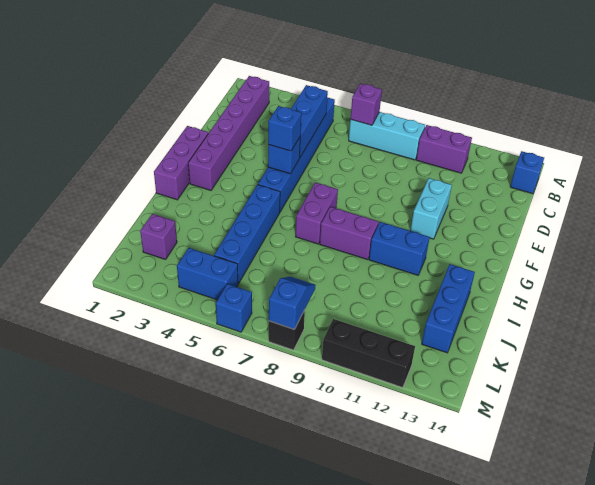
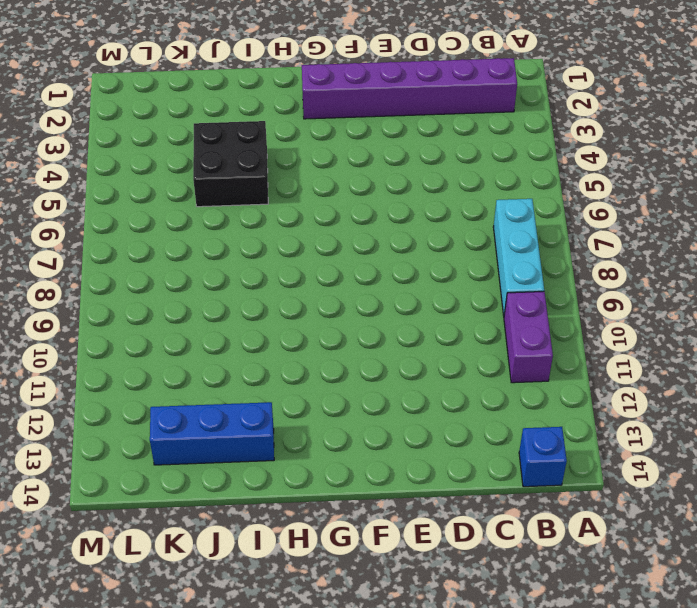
black brick I4:J5 level 1 -> blue brick H5:K5 level 1
none -> blue brick B5:G5 level 1
none -> cyan brick E11:F11 level 1
none -> purple brick F1:H1 level 1

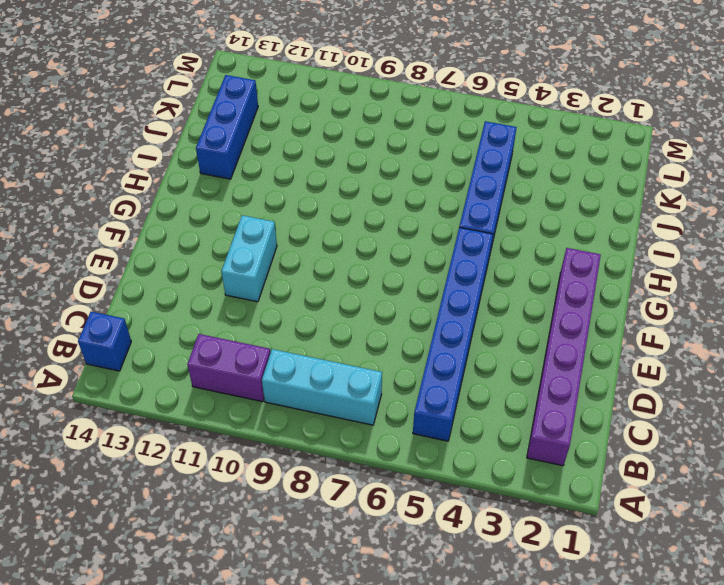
none -> purple brick F1:H1 level 1
none -> purple brick G7:H7 level 1
none -> purple brick H8:H9 level 1

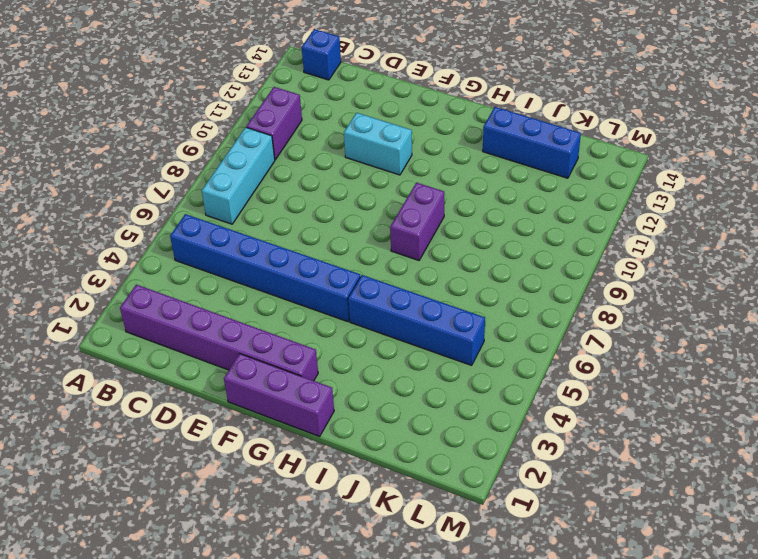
none -> purple brick G7:H7 level 1
none -> blue brick H10:H11 level 1
none -> purple brick K2 level 1

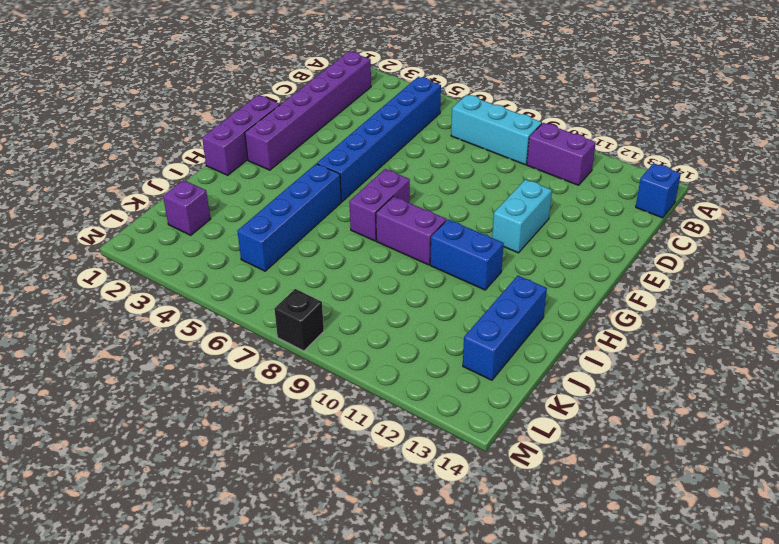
none -> blue brick L4:L5 level 1
none -> blue brick M6 level 1
none -> black brick M10:M12 level 1

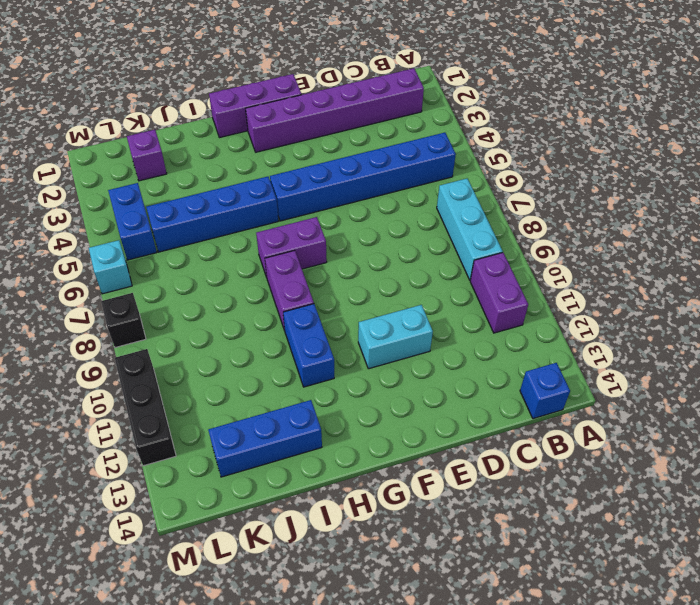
cyan brick M6 level 1 -> blue brick M6 level 1
none -> purple brick B7 level 2
none -> blue brick C5:E5 level 2
none -> blue brick F5 level 2

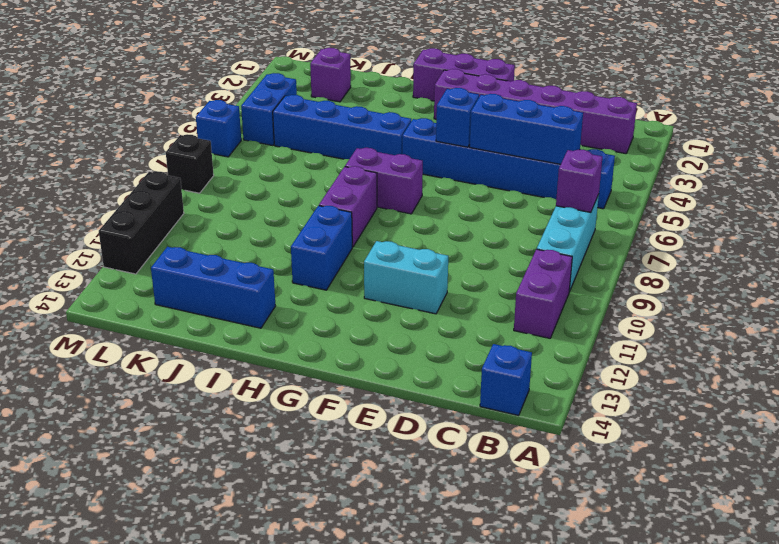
none -> blue slope L8:M8 level 2 top M
none -> blue brick F5 level 3

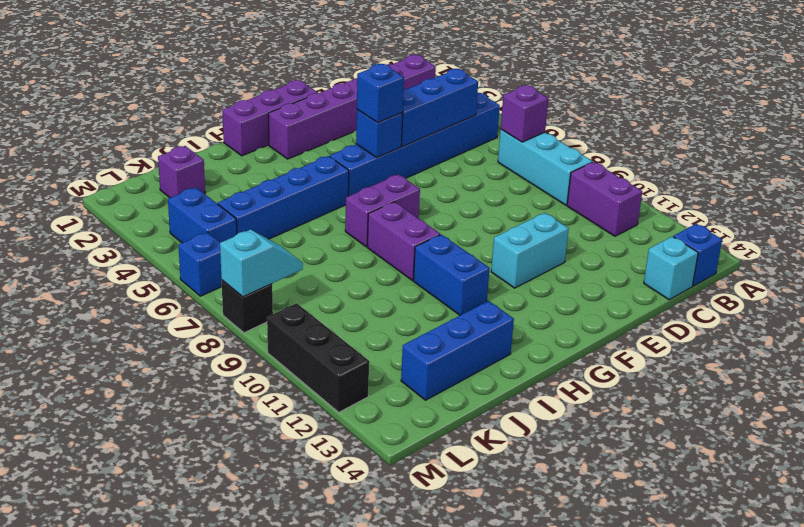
cyan brick C14 level 1 -> none
cyan slope L8:M8 level 2 top M -> blue slope L8:M8 level 2 top M

